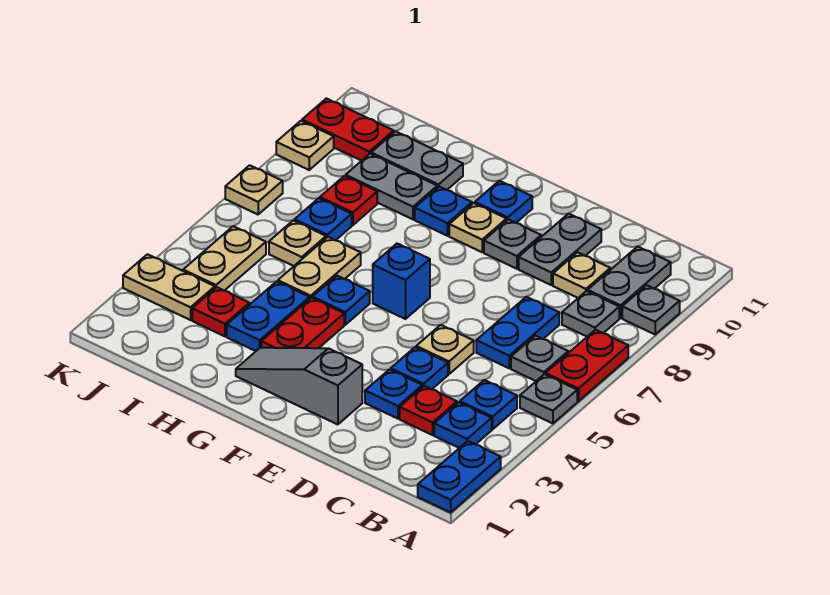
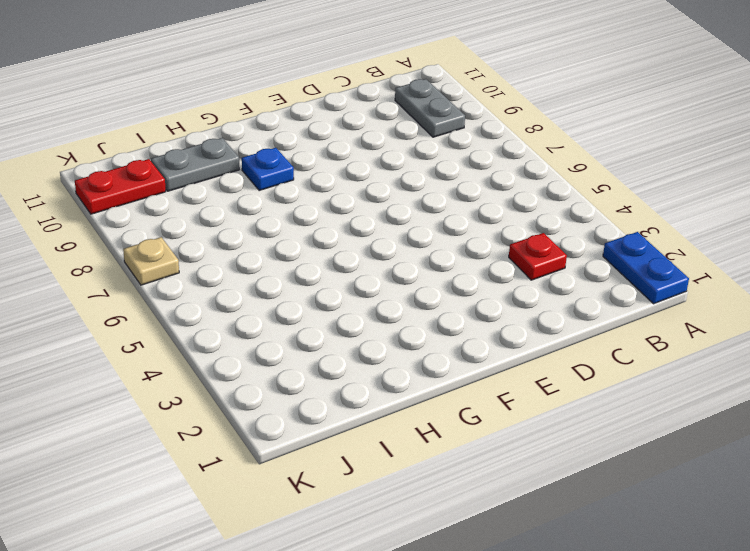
none -> grey plate A5 level 1
none -> red plate A6:A7 level 1
none -> grey plate A9 level 1
none -> blue plate B3 level 1

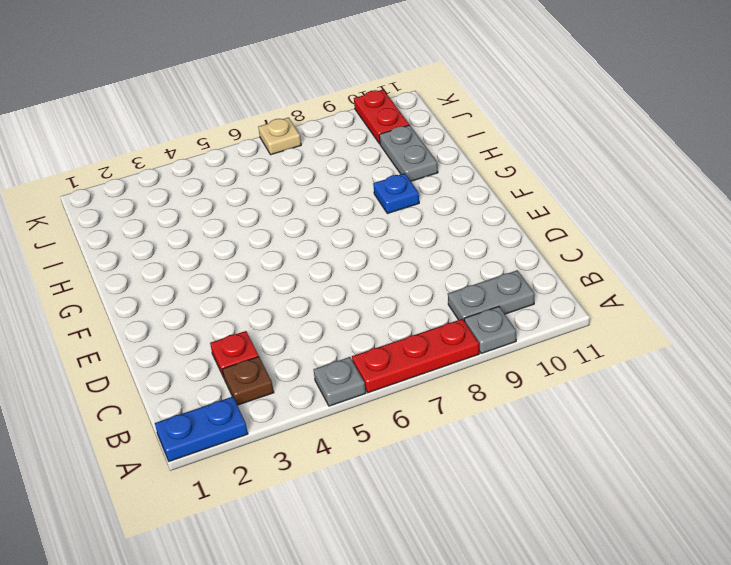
red plate A6:A8 level 1 -> red plate A6:A7 level 1
brown plate B3 level 1 -> blue plate B3 level 1
none -> blue plate B4 level 1
none -> grey plate B6 level 1
none -> grey plate B8 level 1
none -> blue plate C6:C7 level 1

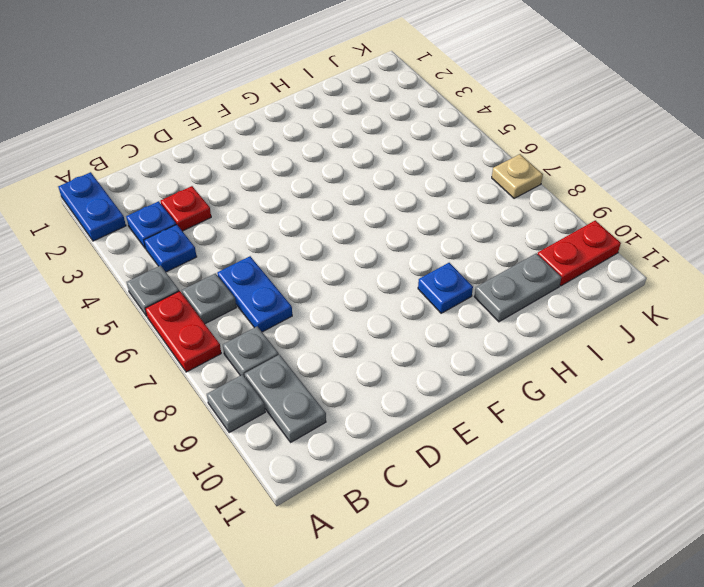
none -> tan plate C9 level 1
none -> blue plate D3 level 1
none -> blue plate D4 level 1
none -> tan plate D5 level 1

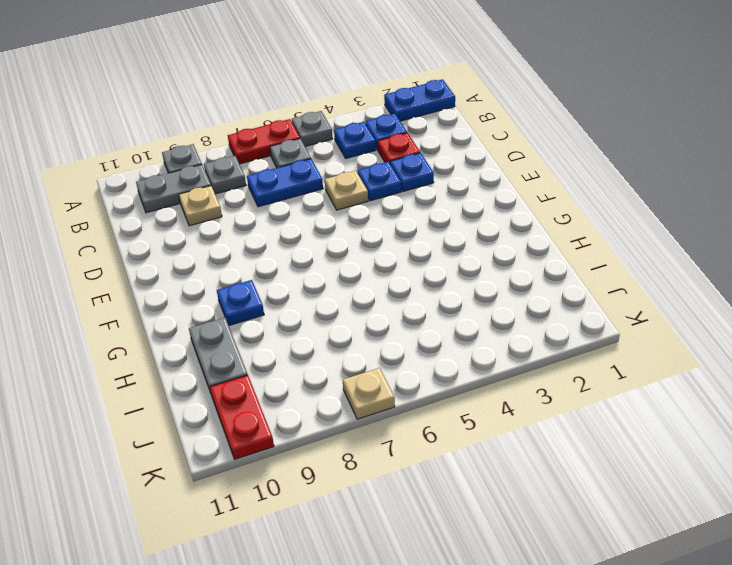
none -> grey plate D9:D10 level 1
none -> grey slope E2:G2 level 1 top E
none -> grey plate E9 level 1
none -> blue brick F6 level 1

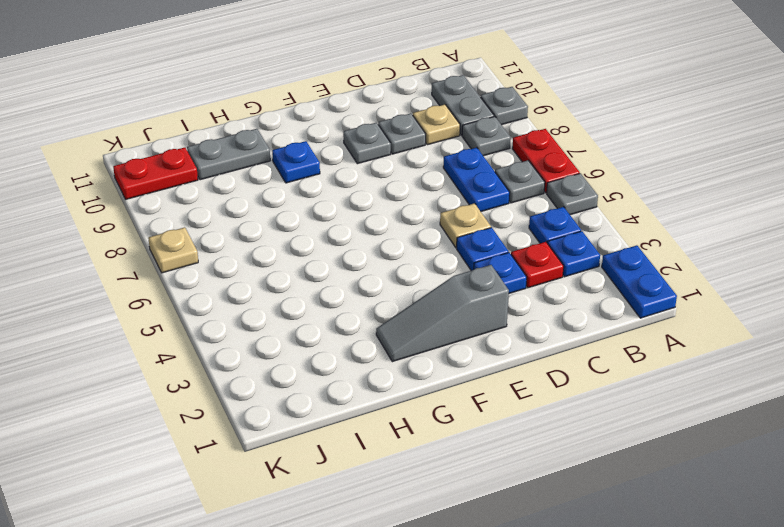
grey plate D9 level 1 -> grey plate D9:D10 level 1
none -> blue brick F6 level 1
none -> tan plate F9 level 1
none -> blue plate F10 level 1
none -> red plate G3:G4 level 1

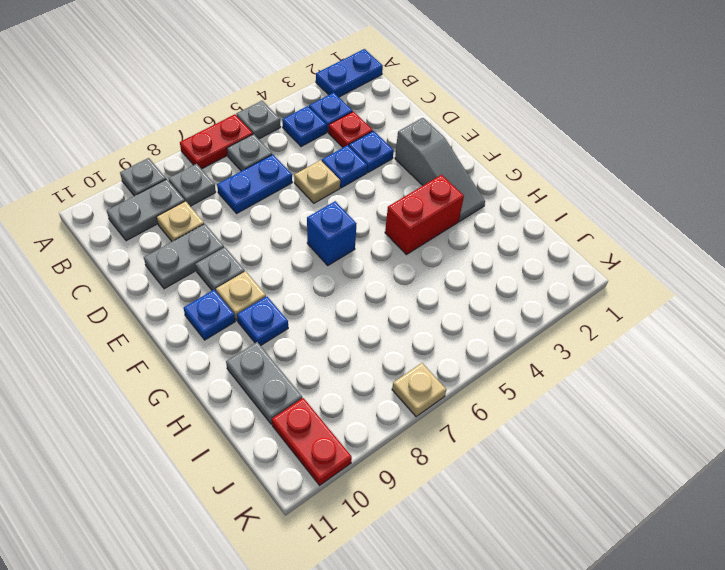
red brick G3:G4 level 1 -> red plate G3:G4 level 1
none -> blue plate G5 level 1
none -> blue plate H3:H4 level 1
none -> tan plate H5:H6 level 1
none -> grey plate H9:I9 level 1

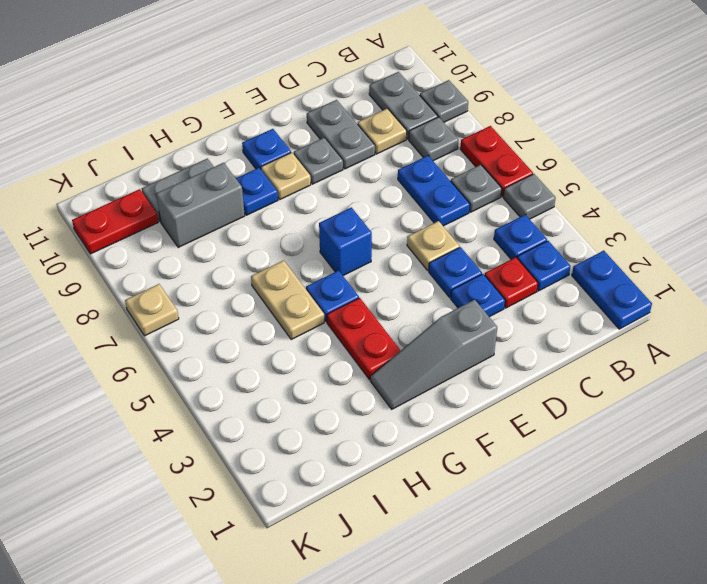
grey brick H9:I9 level 1 -> grey plate H9:I9 level 1
none -> blue plate H3:H4 level 1
none -> red plate I3 level 1
none -> tan plate I6 level 1
none -> blue plate I7 level 1

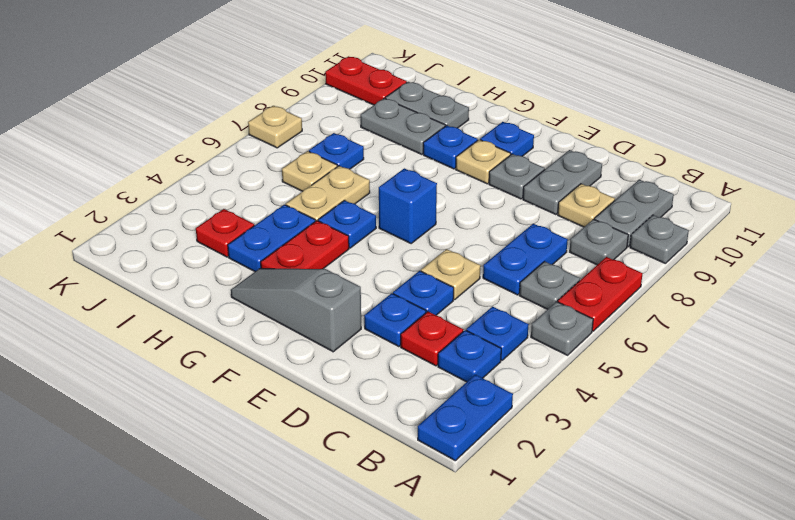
none -> red plate I8 level 1
none -> tan plate J3:K3 level 1
none -> tan plate J4:J5 level 1
none -> tan plate K9 level 1

